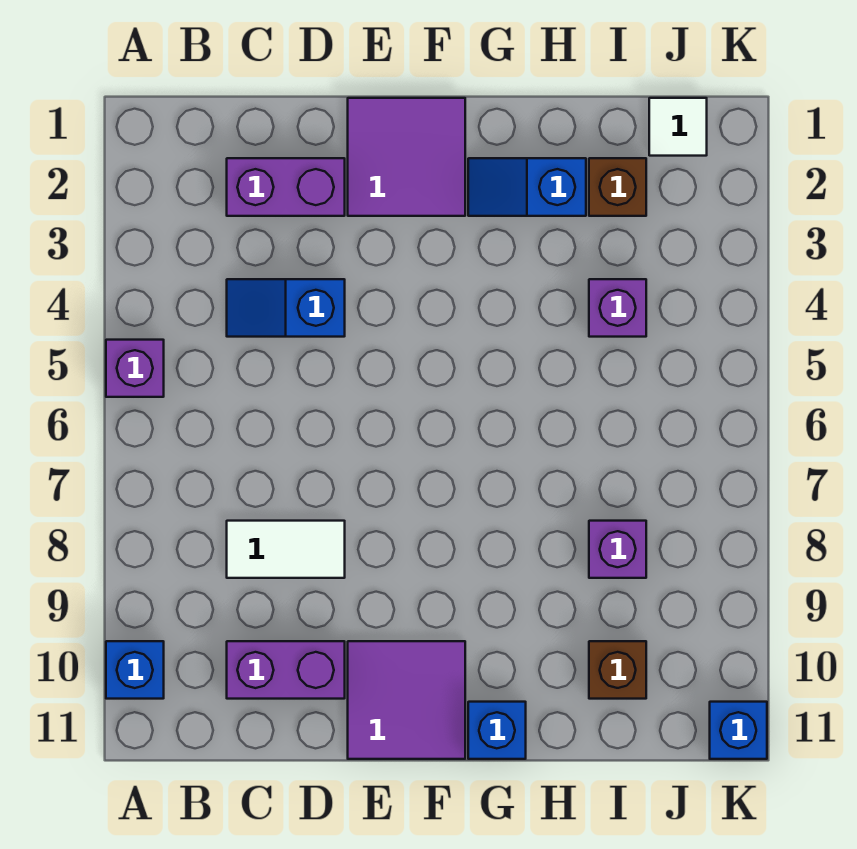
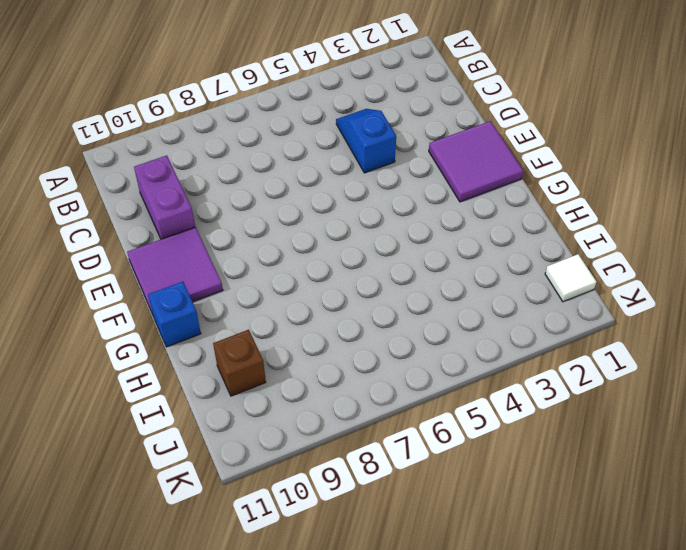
none -> purple brick A5 level 1
none -> blue brick A10 level 1
none -> purple brick C2:D2 level 1

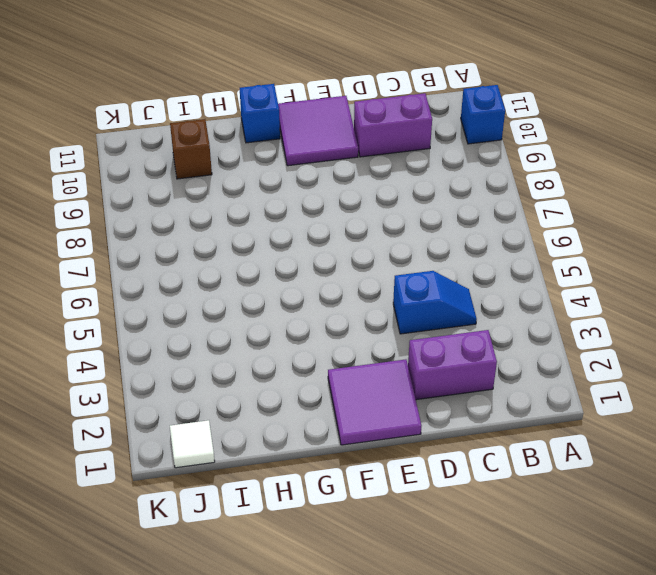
none -> purple brick A5 level 1
none -> white tile C8:D8 level 1
none -> blue slope G2:H2 level 1 top H

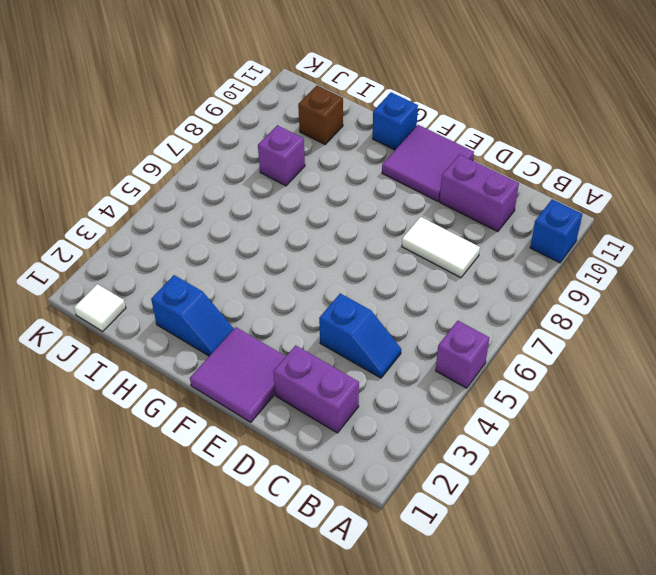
none -> brown brick I2 level 1
none -> purple brick I4 level 1
none -> blue brick K11 level 1

